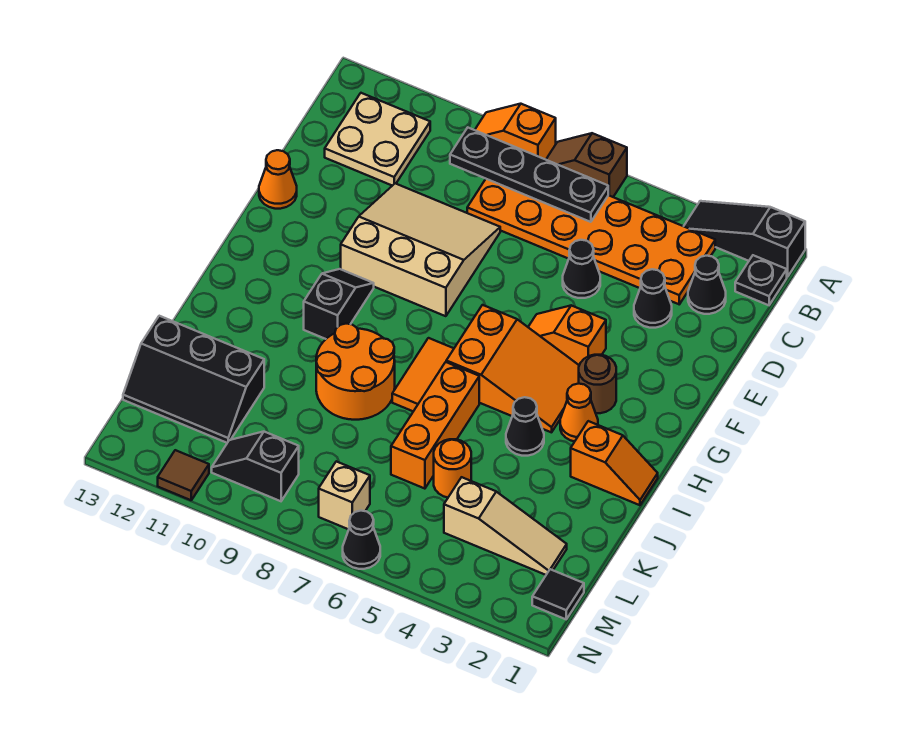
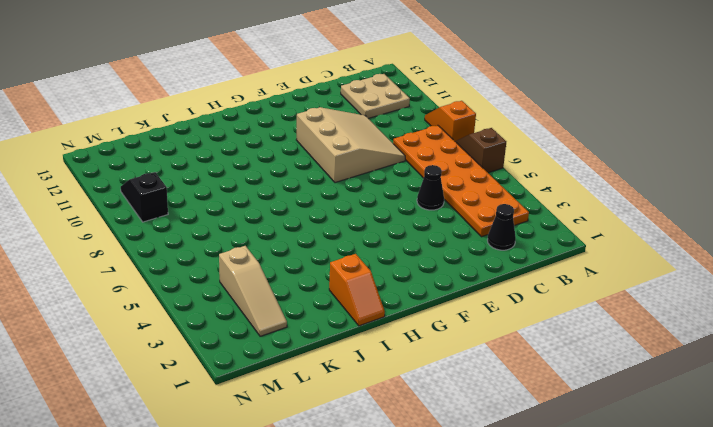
none -> black slope A1:A3 level 1 top 1
none -> black plate B1 level 1
none -> black cone D3 level 1
none -> orange cone E13 level 1

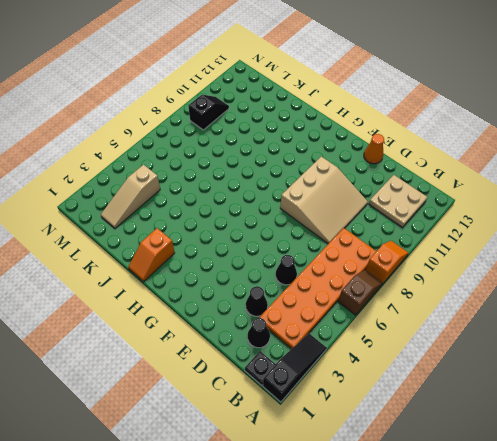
none -> orange slope F4:F5 level 1 top 4
none -> brown round brick G3 level 1
none -> orange slope G4:H6 level 1 top 6
none -> black slope G10:H10 level 1 top H

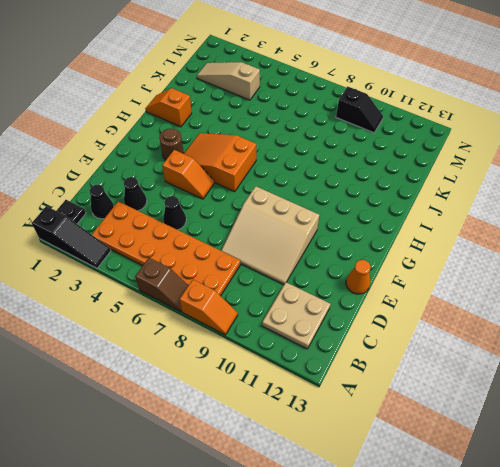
none -> black slope G10:H10 level 1 top H
none -> orange cone H3 level 1
none -> orange tile H7:I7 level 1
none -> black cone I4 level 1

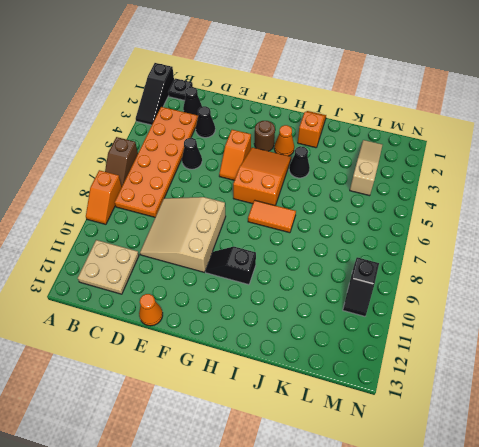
none -> orange brick I6:K6 level 1
none -> orange round brick I8:J9 level 1
none -> orange round brick K5 level 1
none -> black slope K11:L13 level 1 top K

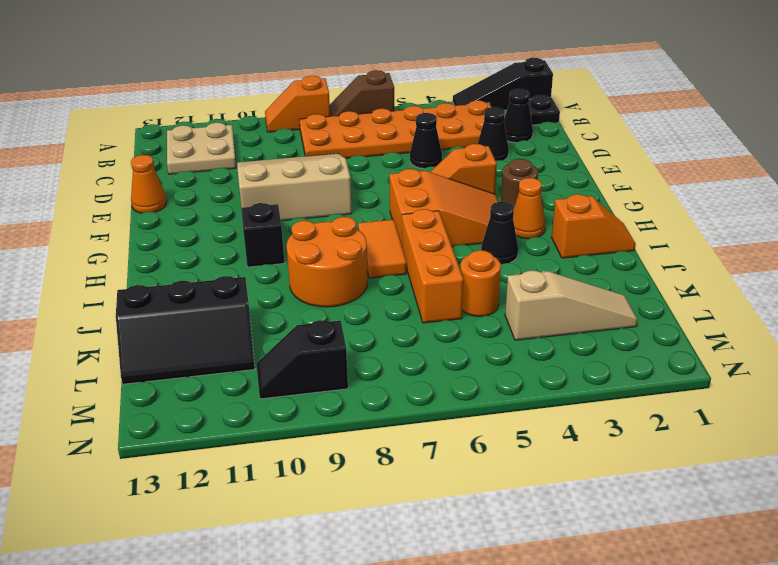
none -> black tile M1 level 1
none -> tan brick M7 level 1
none -> black cone N6 level 1
none -> brown tile N11 level 1

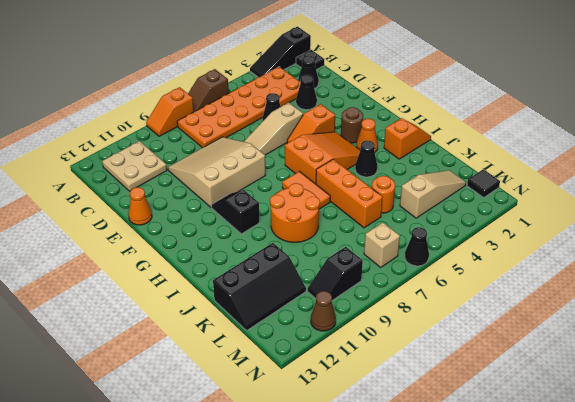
tan slope E5:E7 level 1 top 5 -> none
brown cone N11 level 1 -> brown tile N11 level 1
none -> black plate B6:B9 level 2

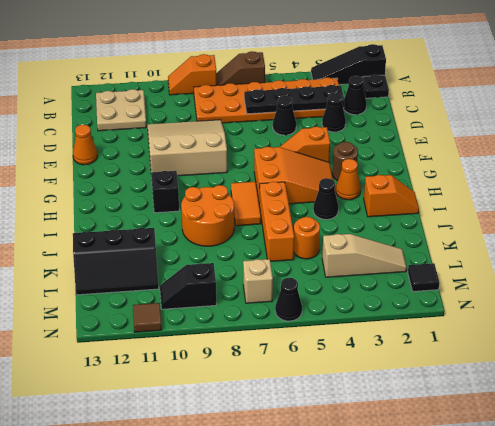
black plate C3:C6 level 2 -> black plate B6:B9 level 2

